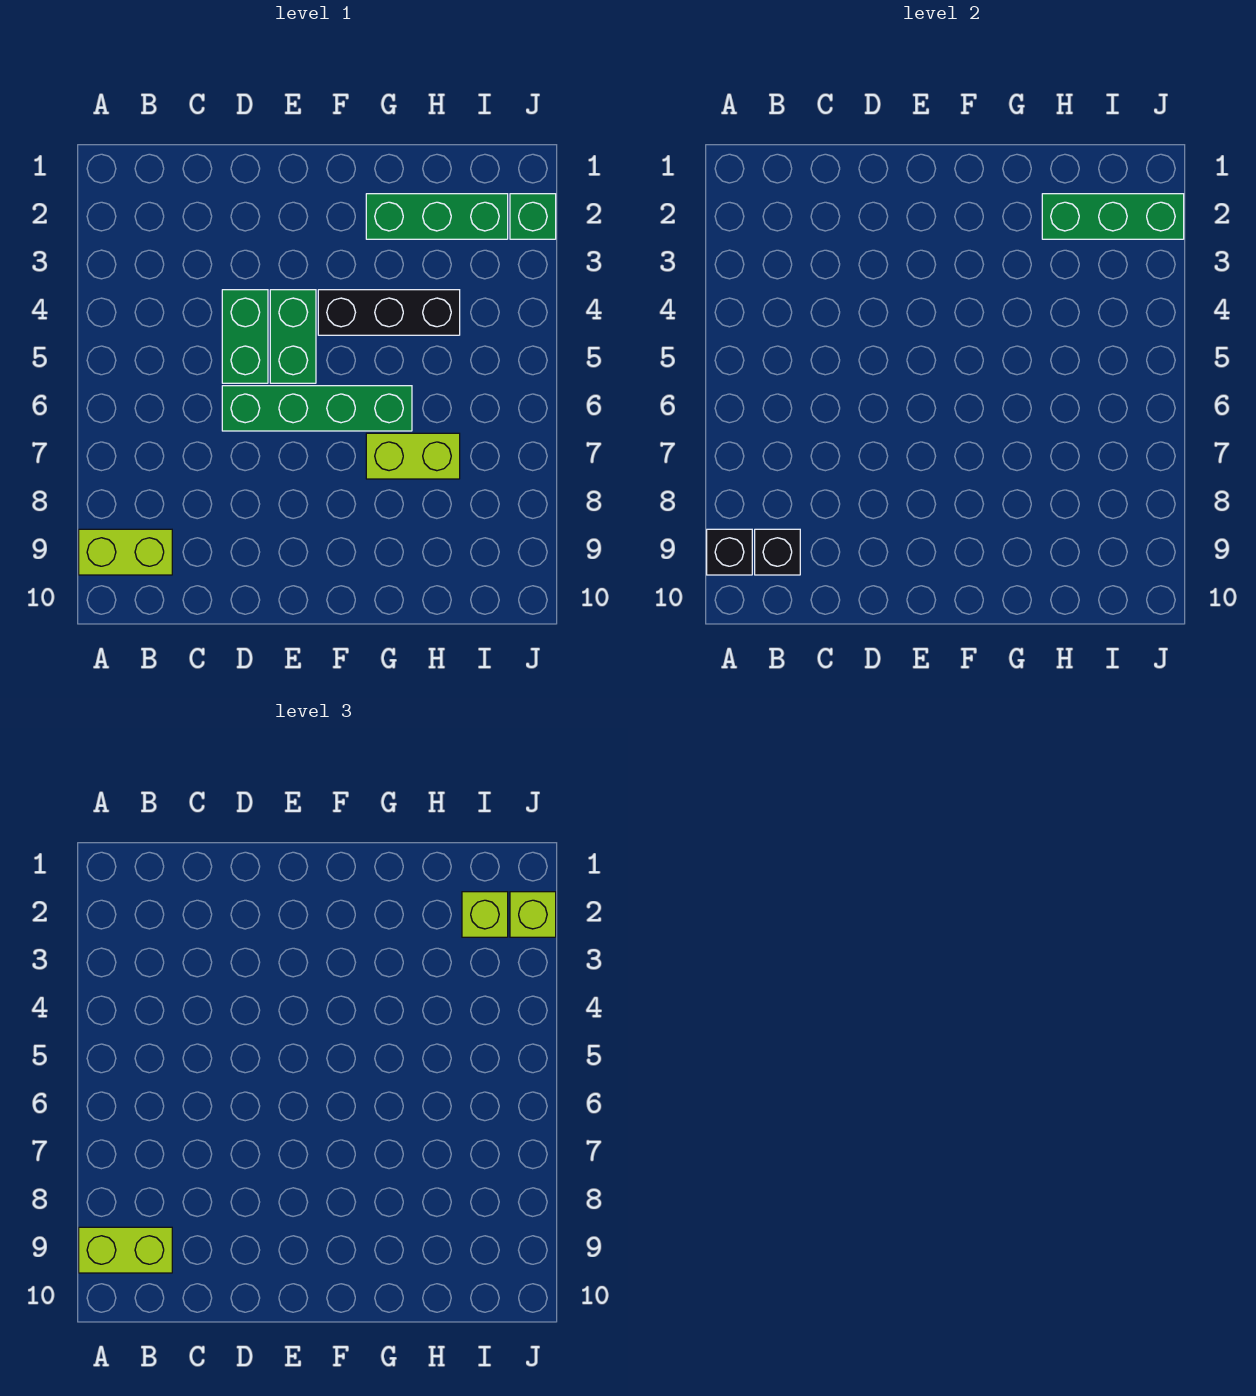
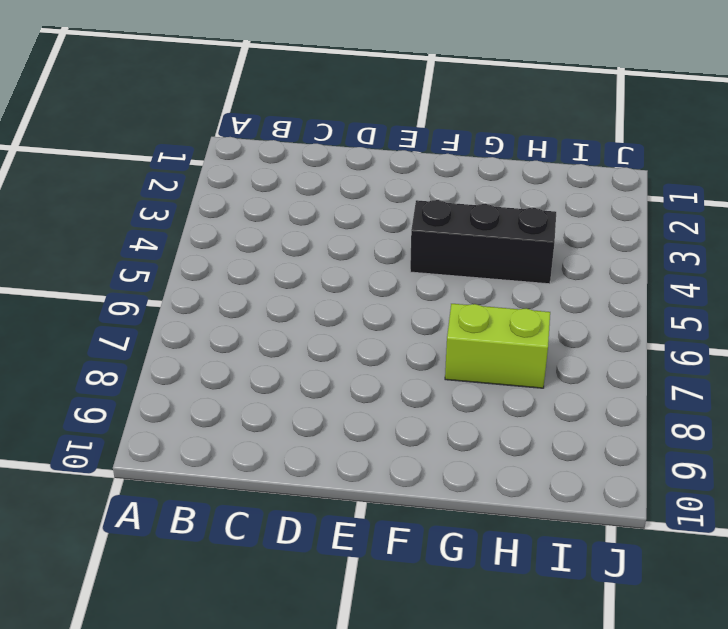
none -> lime brick A9:B9 level 1
none -> green brick D4:D5 level 1
none -> green brick D6:G6 level 1

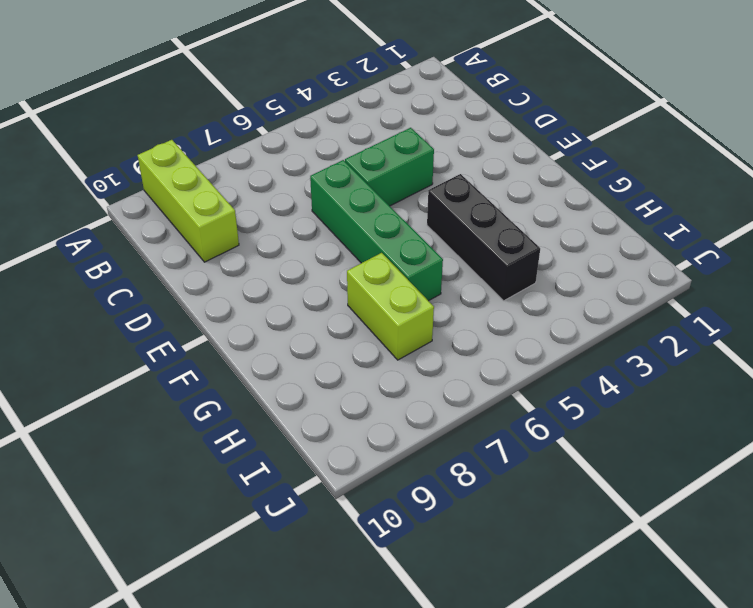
lime brick A9:C9 level 1 -> lime brick A9:B9 level 1
none -> green brick E4:E5 level 1
none -> green brick G2:I2 level 1
none -> green brick J2 level 1

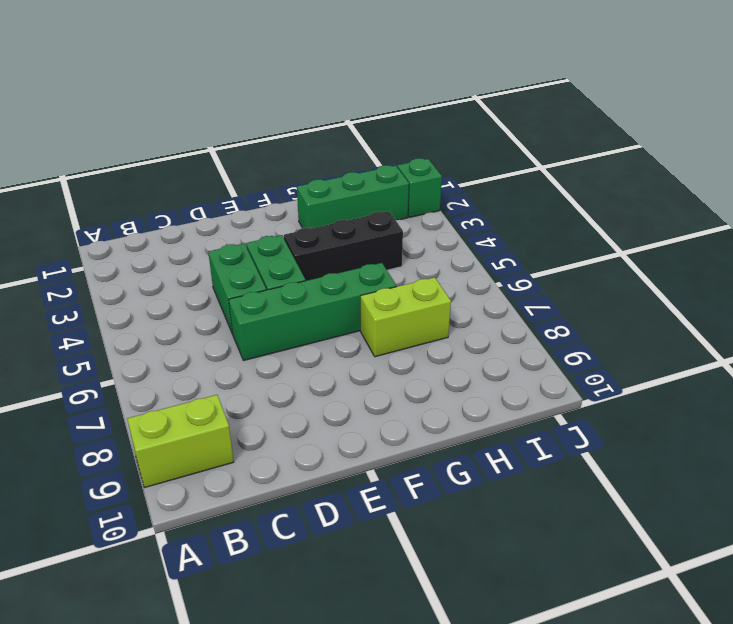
none -> black brick A9 level 2
none -> black brick B9 level 2
none -> green brick H2:J2 level 2

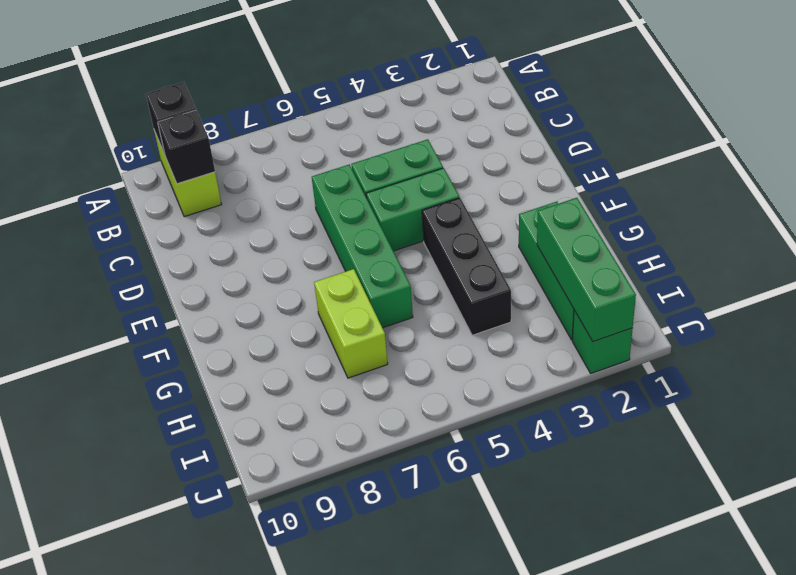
none -> lime brick A9:B9 level 3
none -> lime brick I2 level 3
none -> lime brick J2 level 3

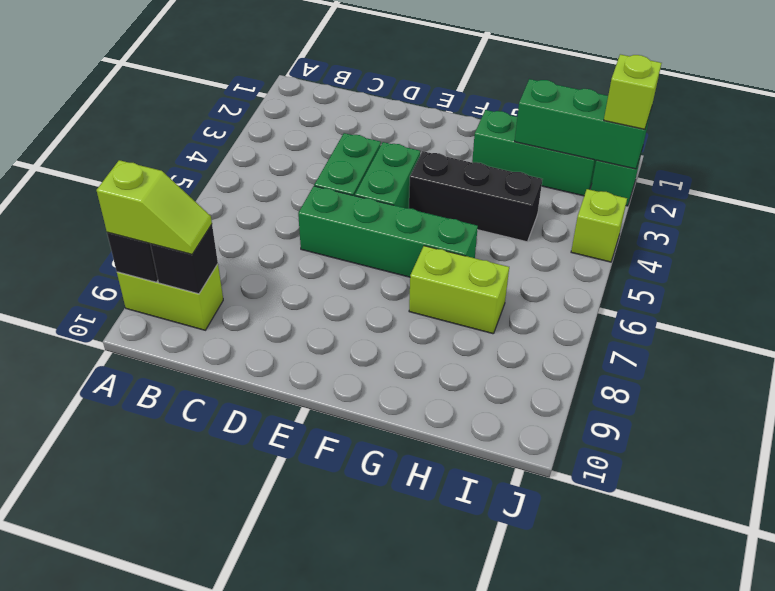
lime slope A9:B9 level 3 top A -> lime brick A9:B9 level 3
lime brick J4 level 1 -> lime brick I2 level 3

